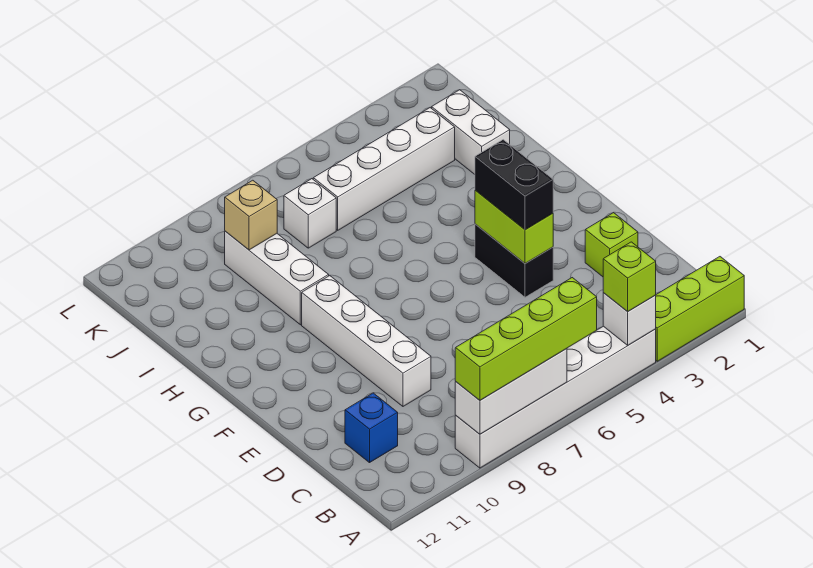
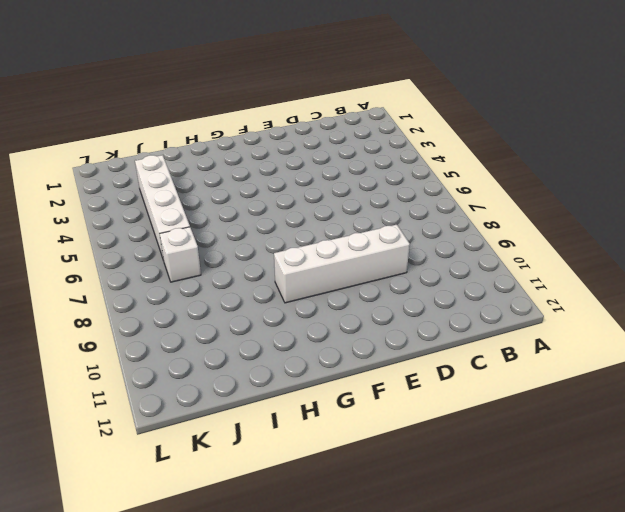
none -> lime brick A1:A3 level 1
none -> white brick A4:A9 level 1
none -> blue brick C11 level 1

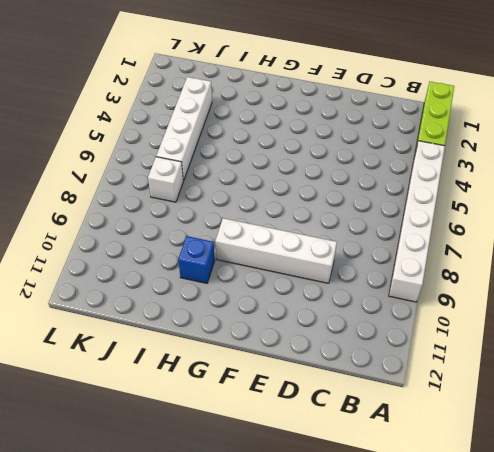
blue brick H10 level 1 -> blue brick C11 level 1
none -> lime brick D2 level 1
none -> black brick E4:F4 level 1
none -> white brick H9:J9 level 1

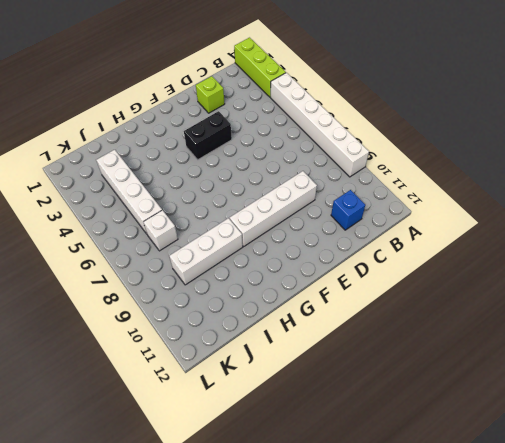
none -> white brick I2:J2 level 1
none -> white brick A4 level 2
none -> white brick A7:A9 level 2

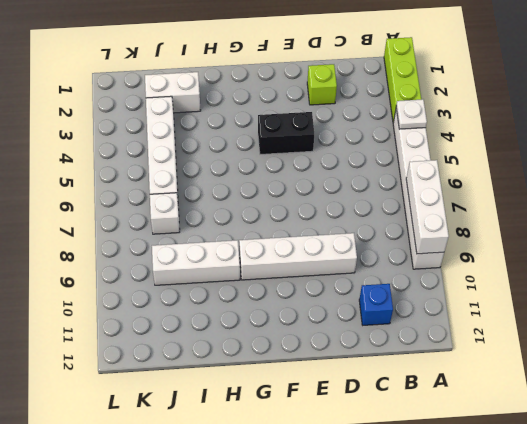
white plate A4 level 2 -> white brick A4 level 2
none -> lime brick E4:F4 level 2
none -> tan brick J9 level 2
none -> lime brick A4 level 3

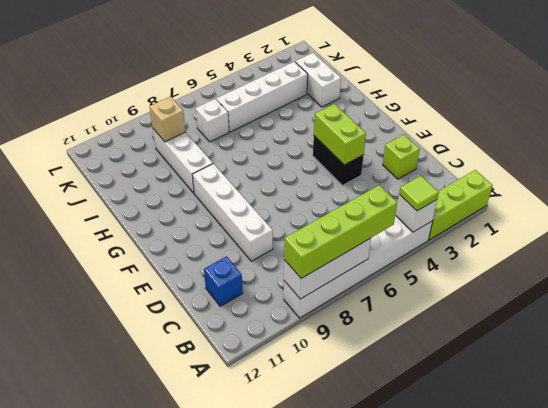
lime tile A4 level 3 -> lime brick A4 level 3
none -> black brick E4:F4 level 3

